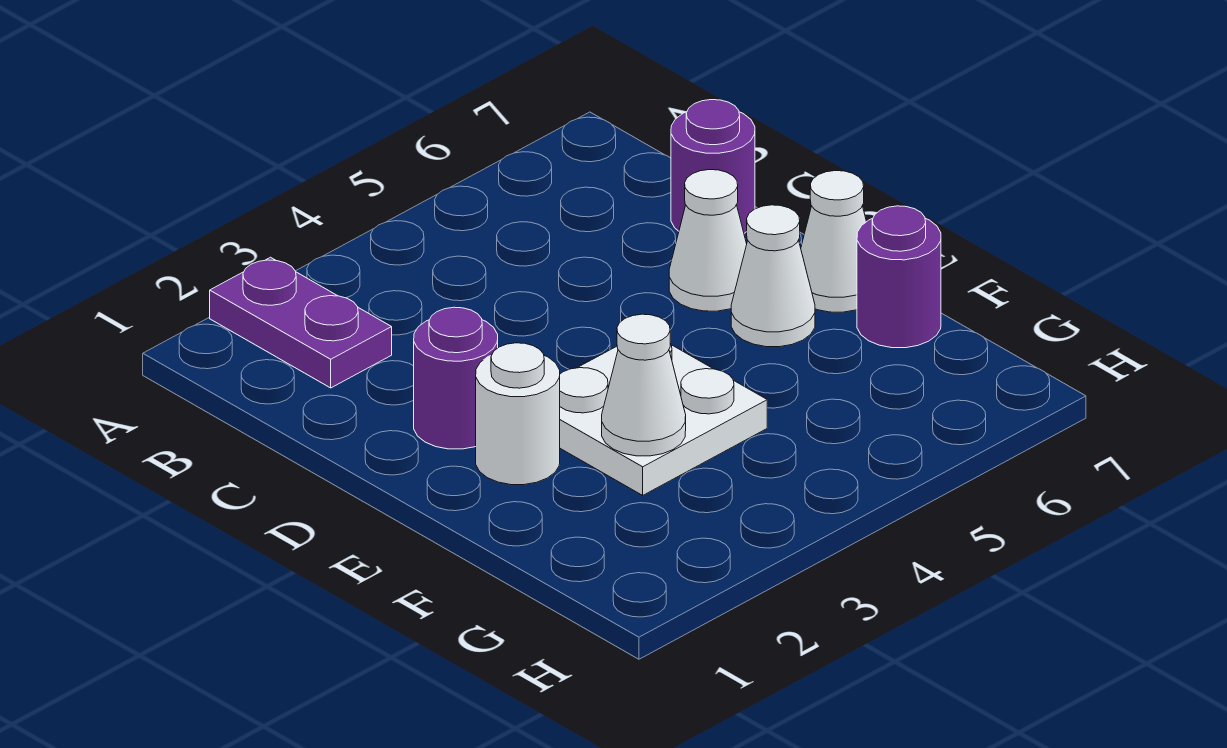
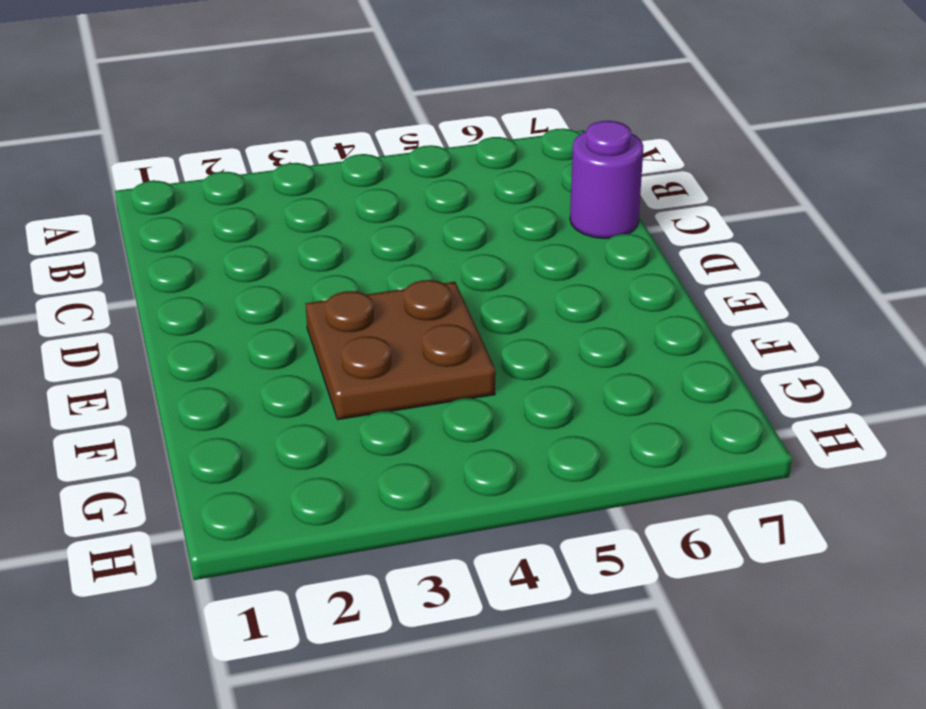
brown plate E3:F4 level 1 -> white plate E3:F4 level 1
none -> purple plate A2:B2 level 1
none -> purple round brick D2 level 1

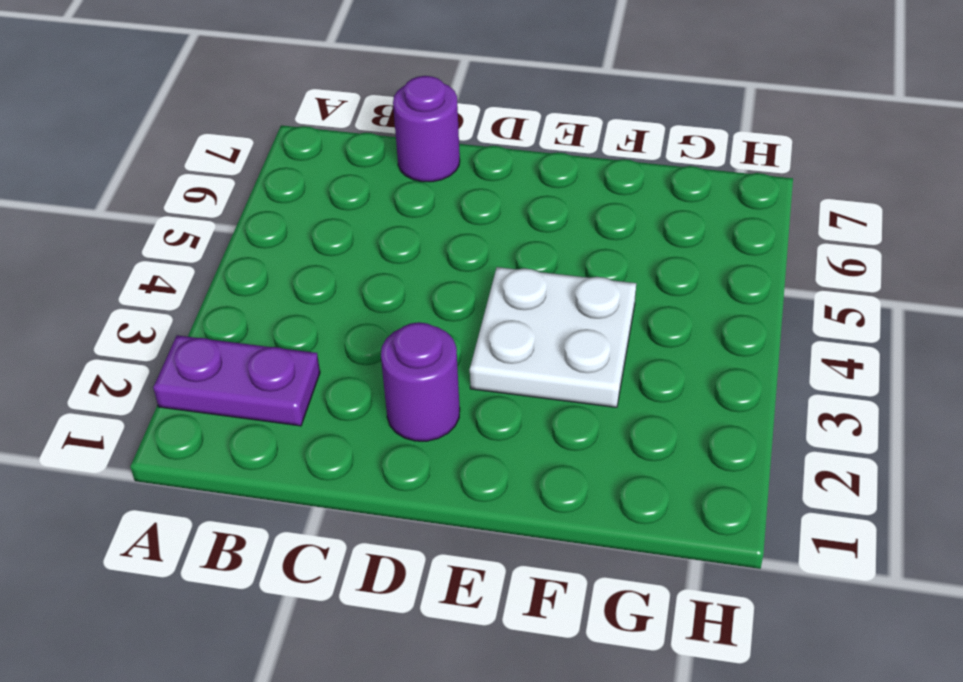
none -> white cone D6 level 1
none -> white round brick E2 level 1

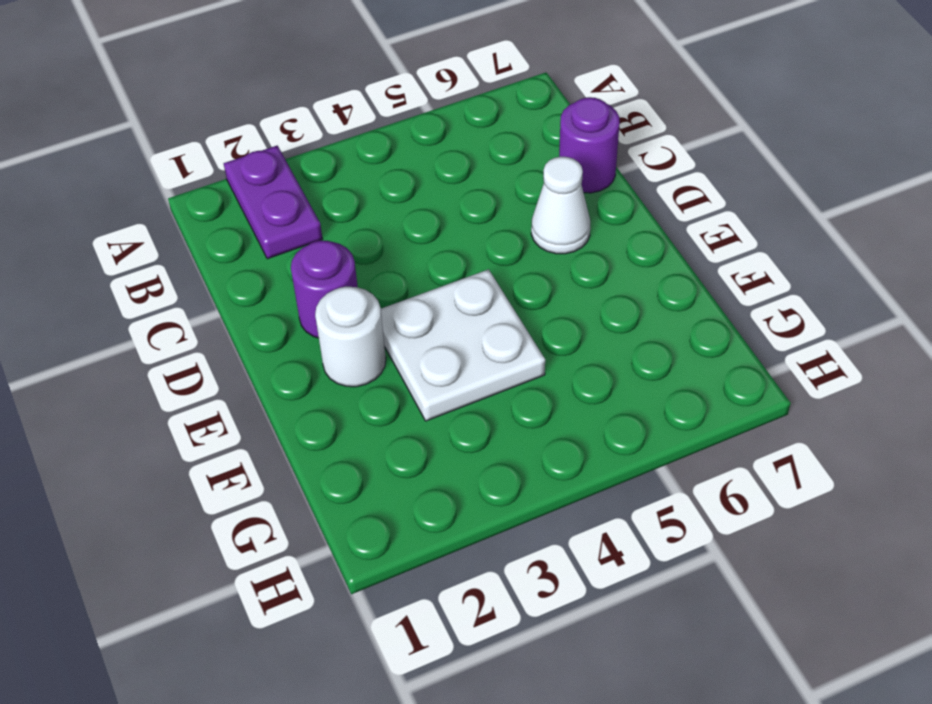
none -> white cone E6 level 1
none -> white cone E7 level 1

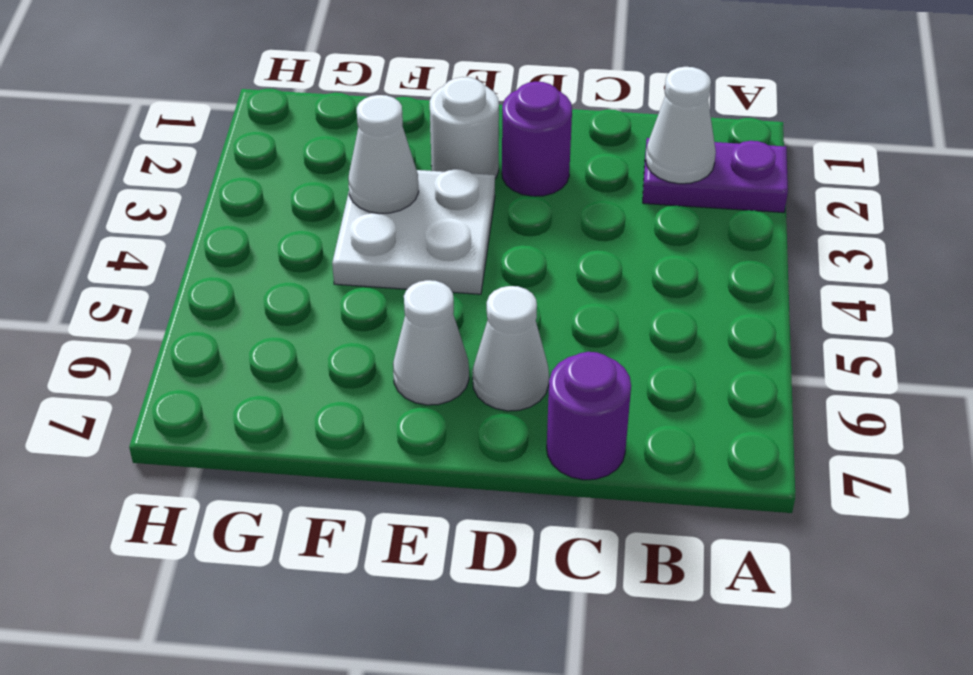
white cone B2 level 2 -> white cone E7 level 1
none -> purple round brick F7 level 1

